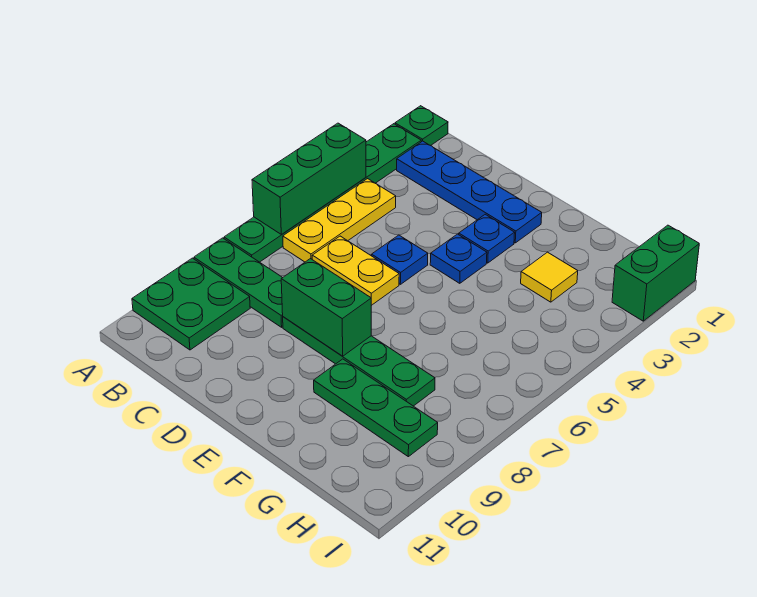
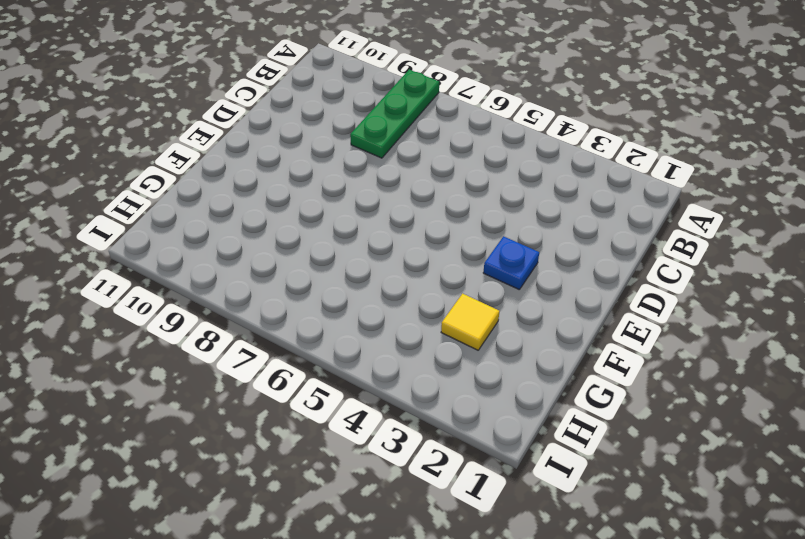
none -> green plate A1 level 1
none -> green plate A2:A7 level 1
none -> green plate A9:B10 level 1

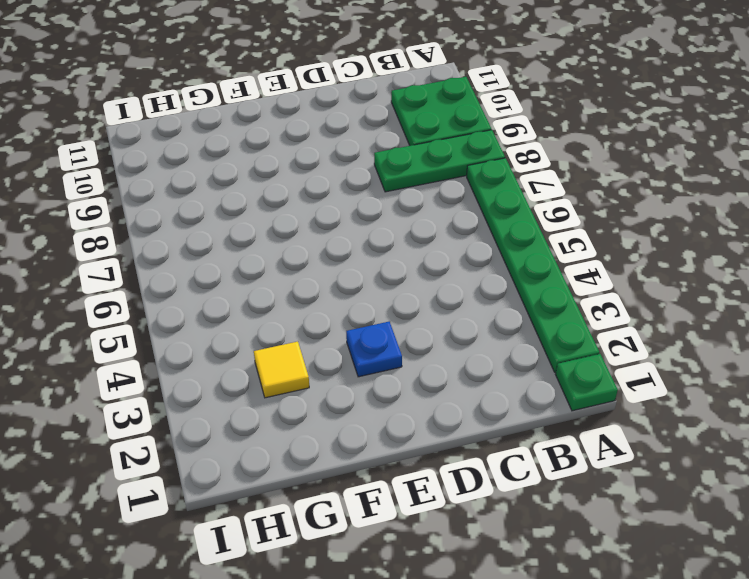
none -> blue plate B2:E2 level 1
none -> yellow plate B4:B6 level 1
none -> yellow plate C6:D6 level 1

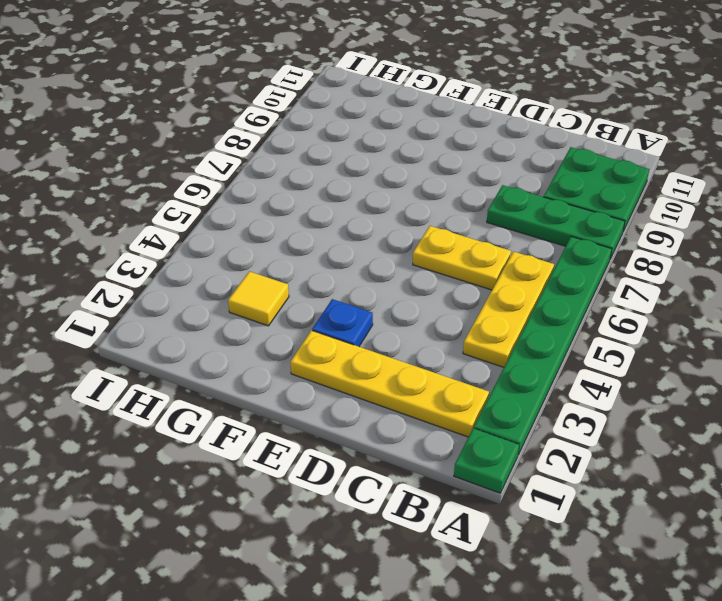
yellow plate B2:E2 level 1 -> blue plate B2:E2 level 1
none -> blue plate D5 level 1
none -> green plate D8:G8 level 1
none -> blue plate E4 level 1

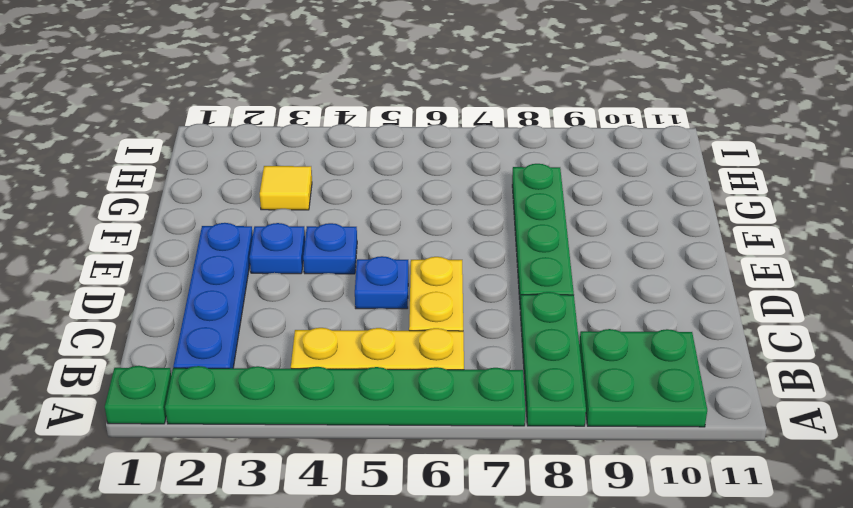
none -> green plate F9:H9 level 1
none -> green brick I1:I2 level 1
none -> green brick A4:A6 level 2

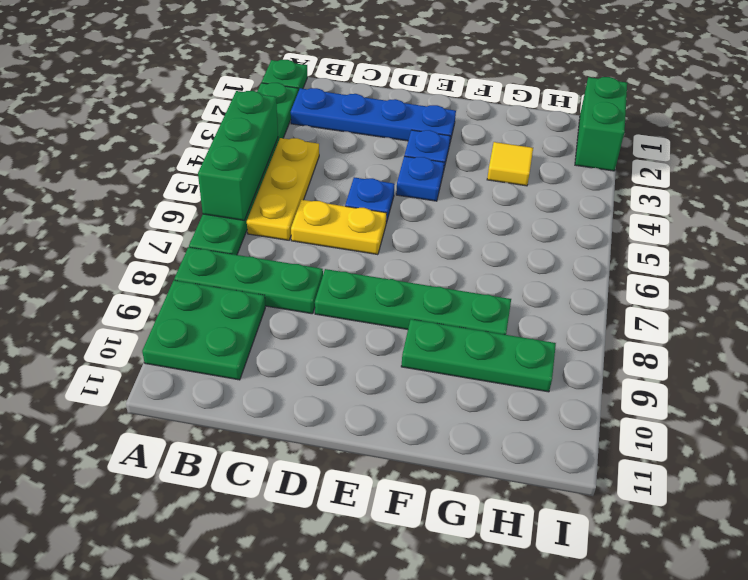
none -> green brick D8:E8 level 2

